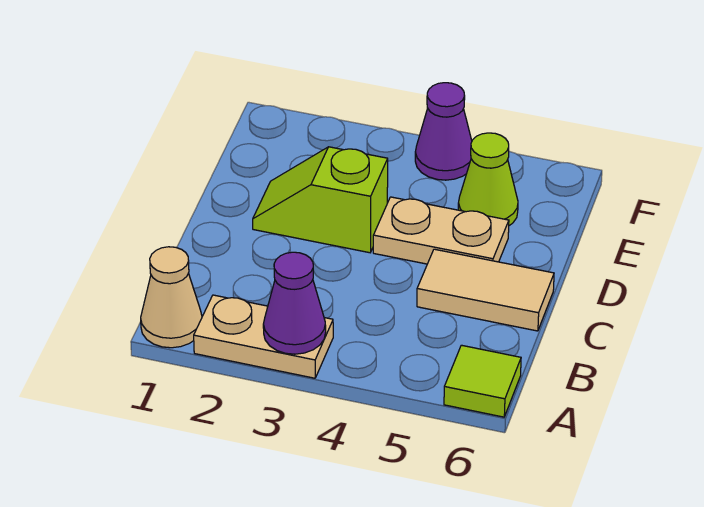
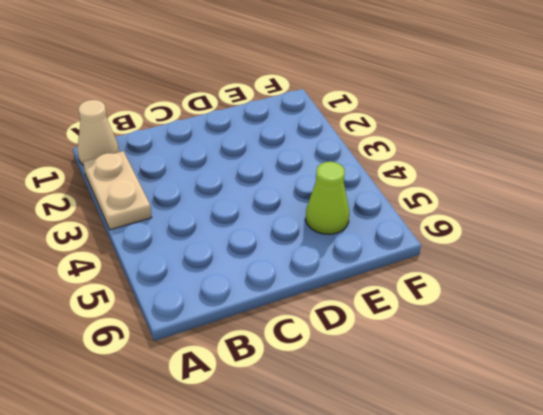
none -> lime tile A6 level 1
none -> tan tile C5:C6 level 1

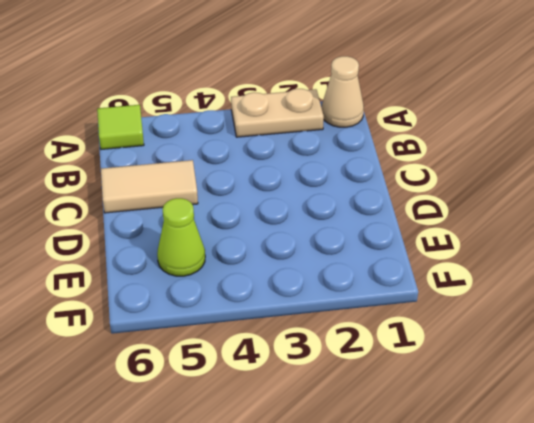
none -> lime slope D2:D3 level 1 top 3
none -> tan plate D4:D5 level 1

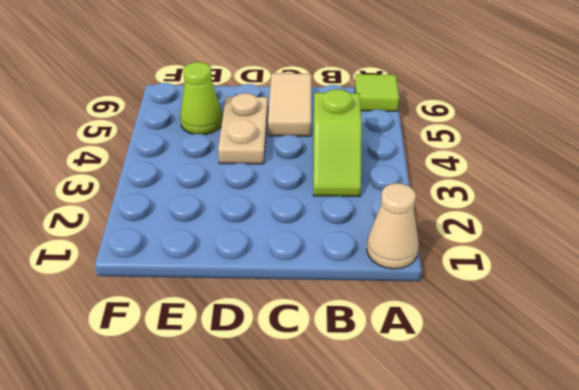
lime slope B3:B4 level 1 top 4 -> lime slope D2:D3 level 1 top 3
none -> tan plate A2:A3 level 1
none -> purple cone F4 level 1

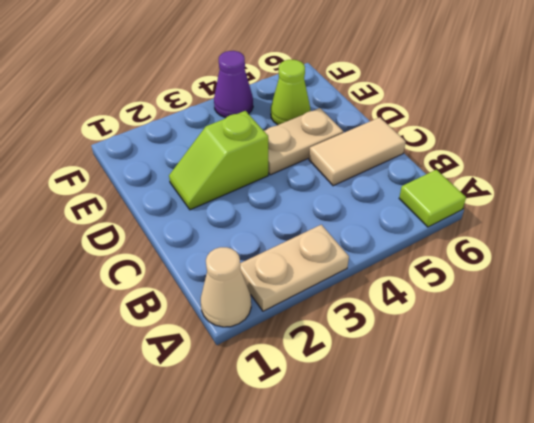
none -> purple cone A3 level 2

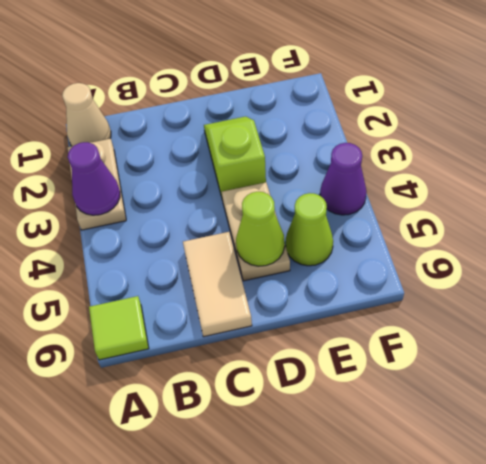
lime cone D5 level 2 -> none

